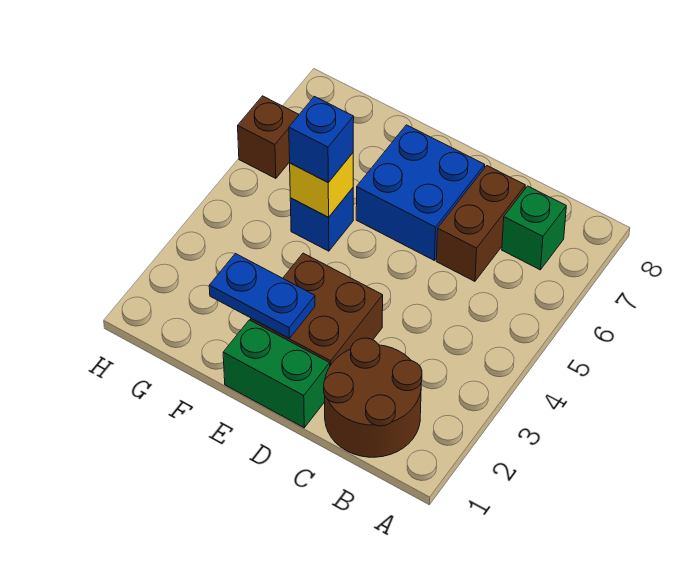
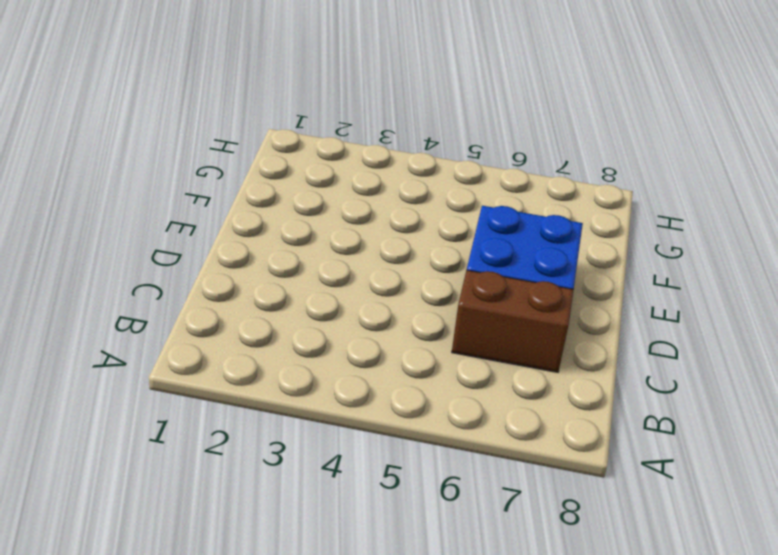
none -> brown round brick B1:C2 level 1
none -> green brick B7 level 1

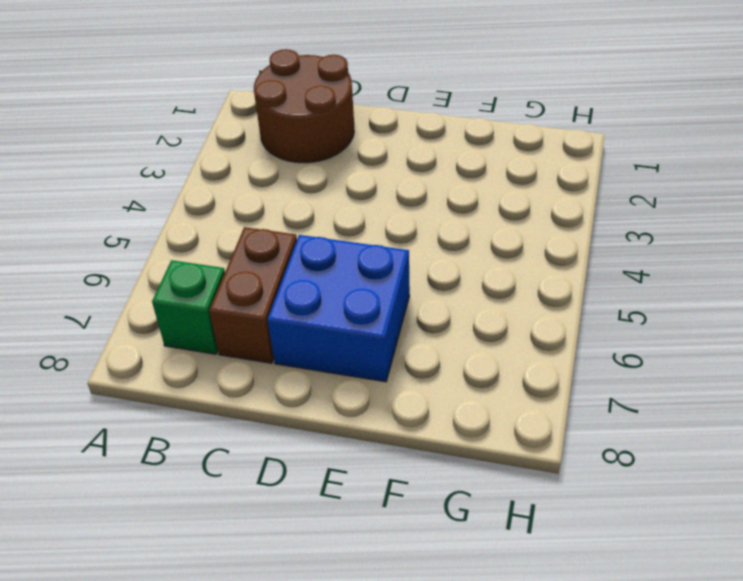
none -> green brick D1:E1 level 1
none -> brown brick D2:E3 level 1

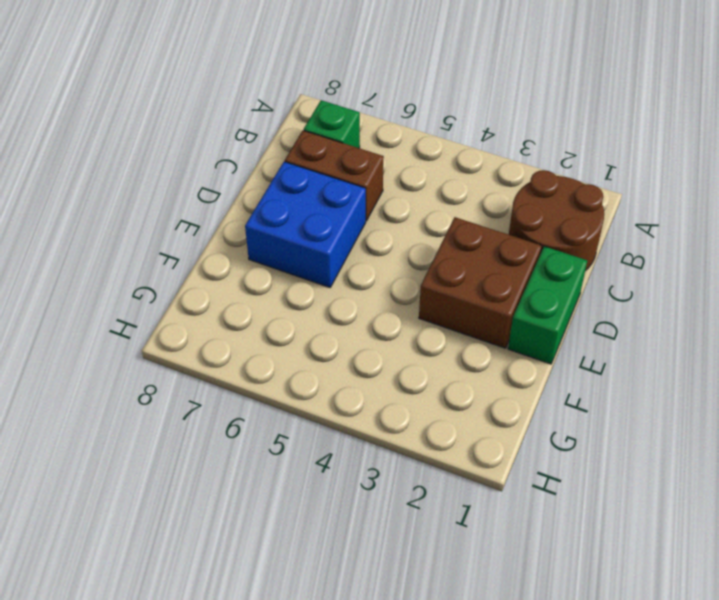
none -> blue brick F5 level 1
none -> brown brick H6 level 1

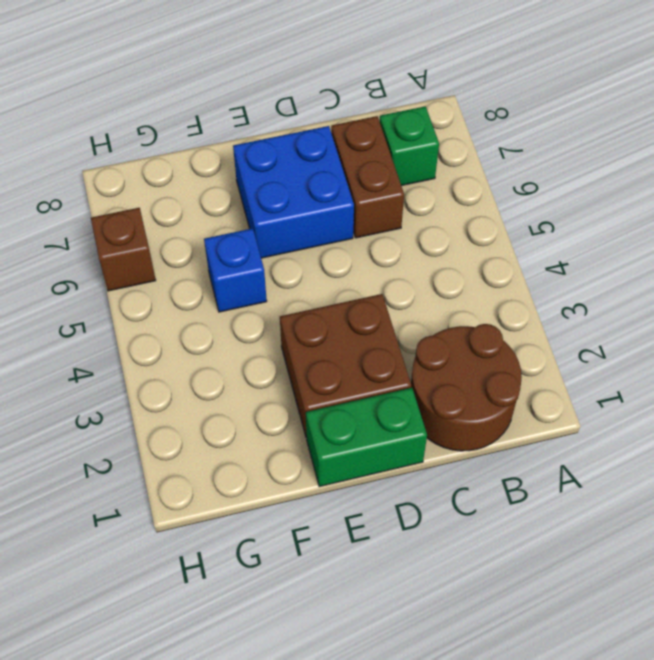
none -> blue plate E2:F2 level 2
none -> yellow brick F5 level 2

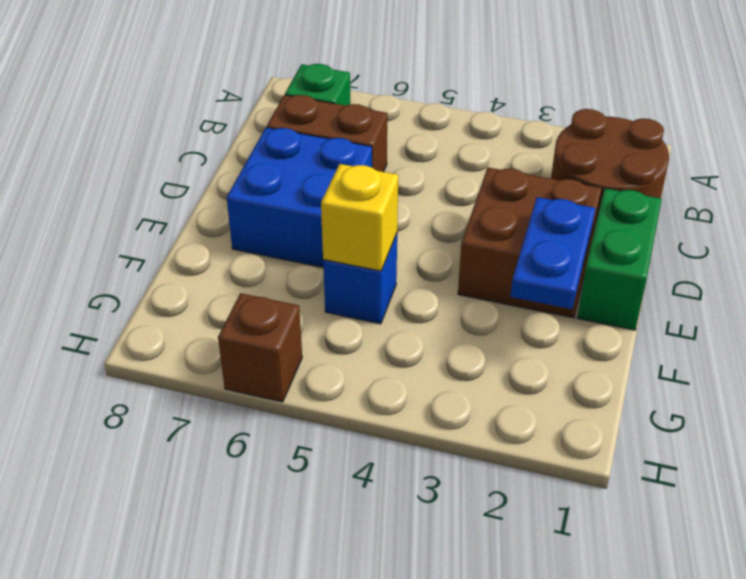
none -> blue brick F5 level 3

